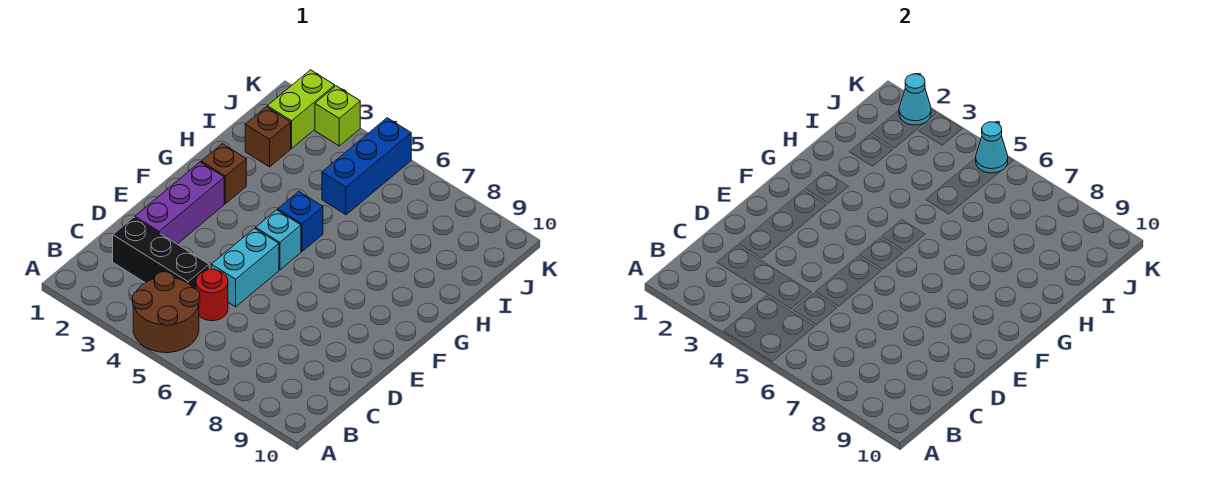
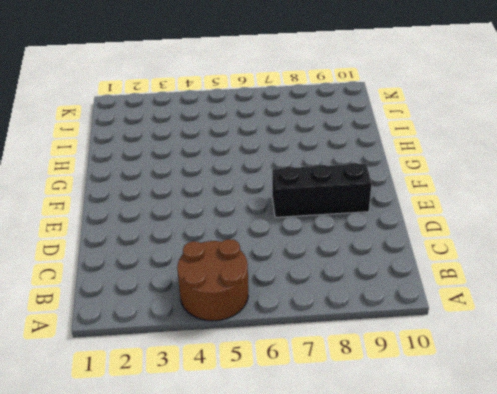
black brick E7:E9 level 1 -> black brick C2:C4 level 1
none -> red round brick C5 level 1
none -> purple brick D2:F2 level 1
none -> cyan brick D5:E5 level 1

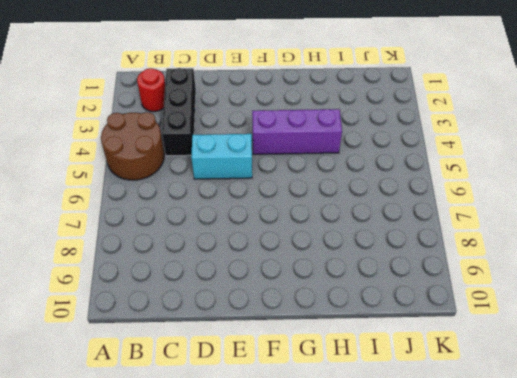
red round brick B2 level 1 -> red round brick C5 level 1
purple brick F4:H4 level 1 -> purple brick D2:F2 level 1
none -> cyan brick F5 level 1
none -> brown brick G2 level 1
none -> blue brick G5 level 1

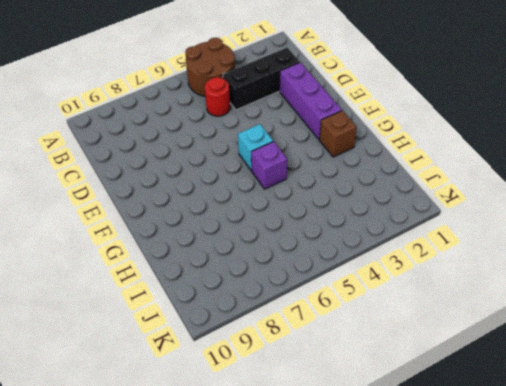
purple brick G5 level 1 -> blue brick G5 level 1
none -> cyan brick D5:E5 level 1
none -> brown brick I2 level 1
none -> blue brick I5:K5 level 1

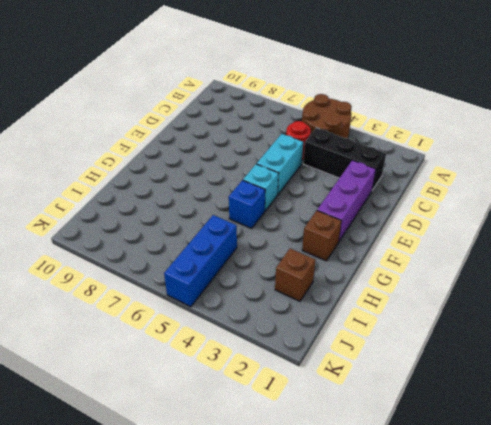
none -> lime brick J2:K2 level 1
none -> lime brick K3 level 1
none -> cyan cone K2 level 2

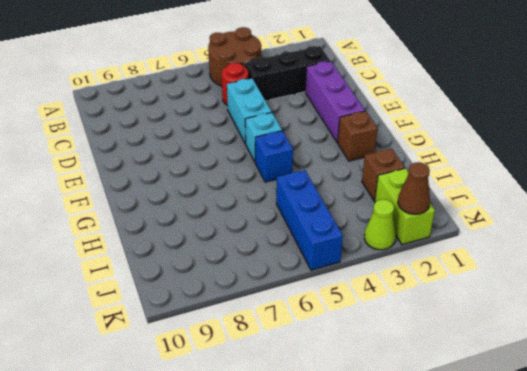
brown cone K2 level 2 -> cyan cone K2 level 2
lime cone K3 level 1 -> lime brick K3 level 1
none -> cyan cone K5 level 2

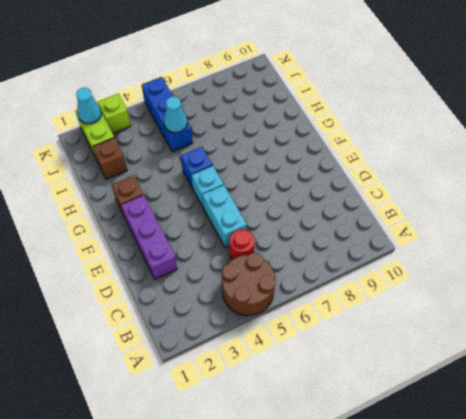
cyan cone I5 level 2 -> cyan cone K5 level 2
none -> black brick C2:C4 level 1

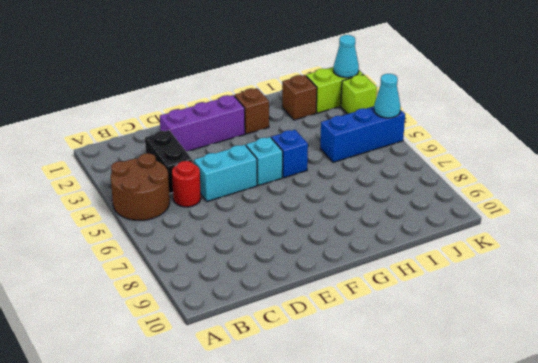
black brick C3:C4 level 1 -> black brick C2:C4 level 1

